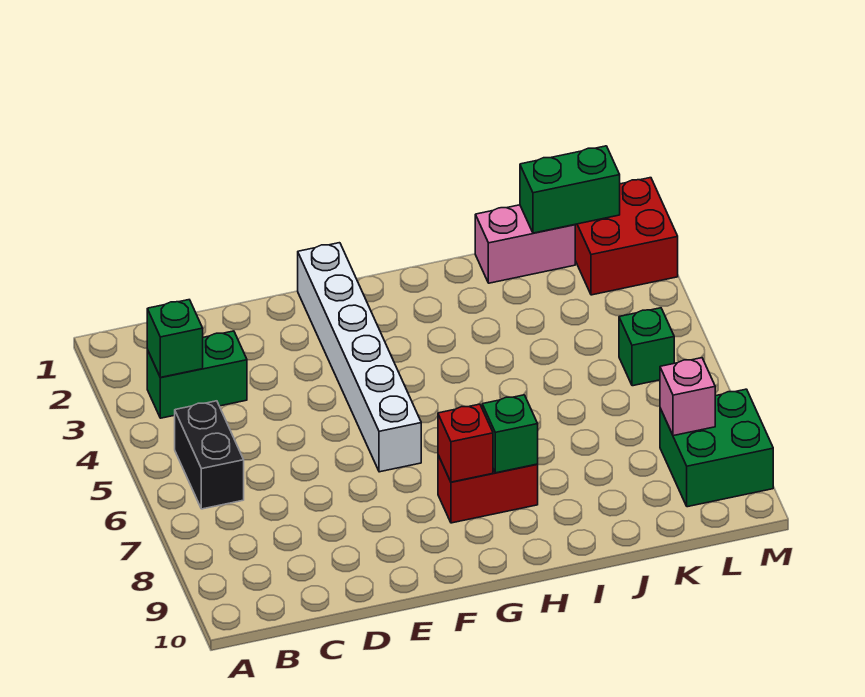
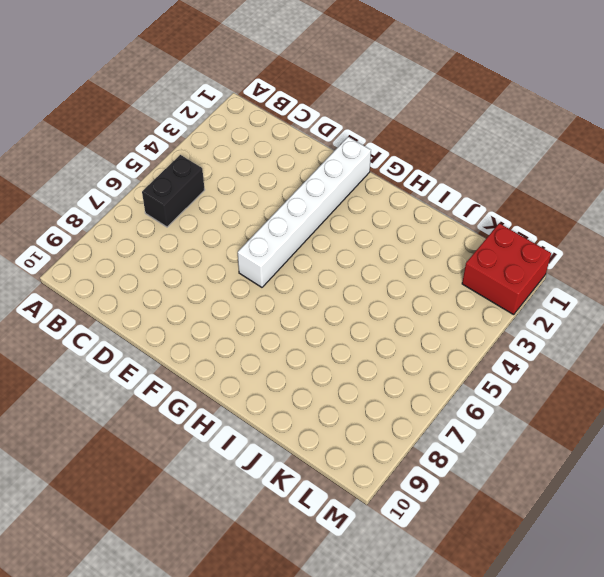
none -> green brick B3:C3 level 1
none -> red brick G8:H8 level 1
none -> pink brick J1:K1 level 1

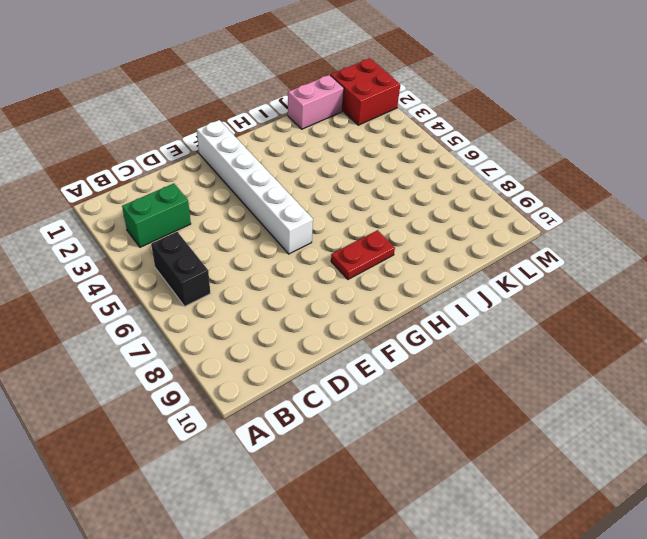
red plate G8:H8 level 1 -> red brick G8:H8 level 1
none -> green brick L5 level 1
none -> green brick L8:M9 level 1
none -> green brick B3 level 2

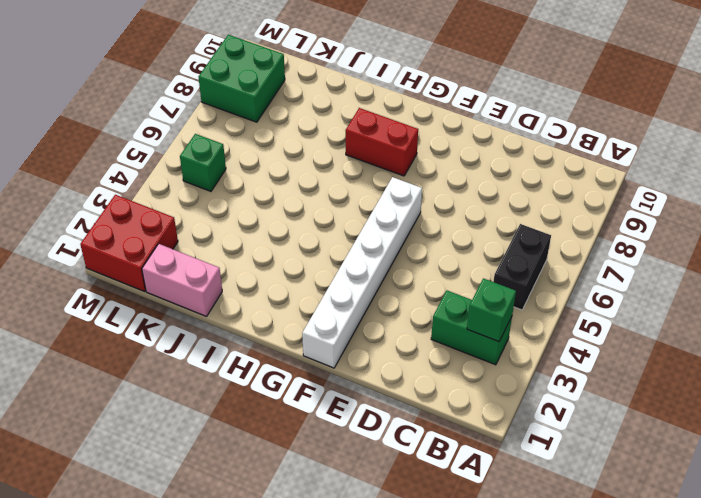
none -> red brick G8 level 2
none -> green brick H8 level 2
none -> green brick K1:L1 level 2

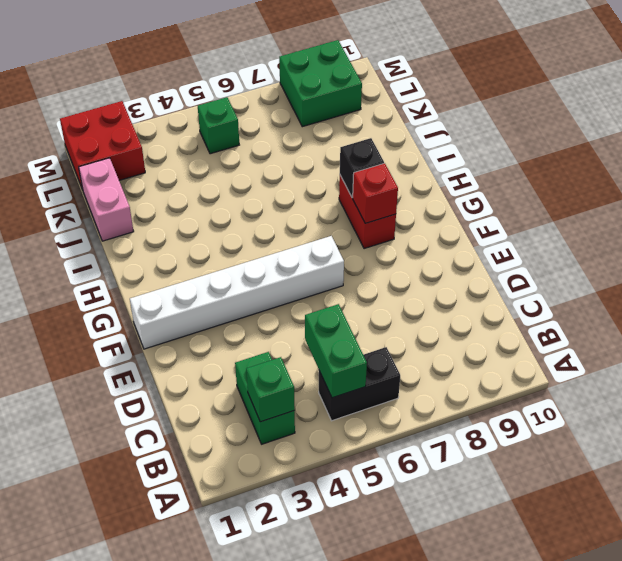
green brick B5:C5 level 2 -> green brick K1:L1 level 2
black brick H8 level 2 -> green brick H8 level 2
none -> pink brick L8 level 2

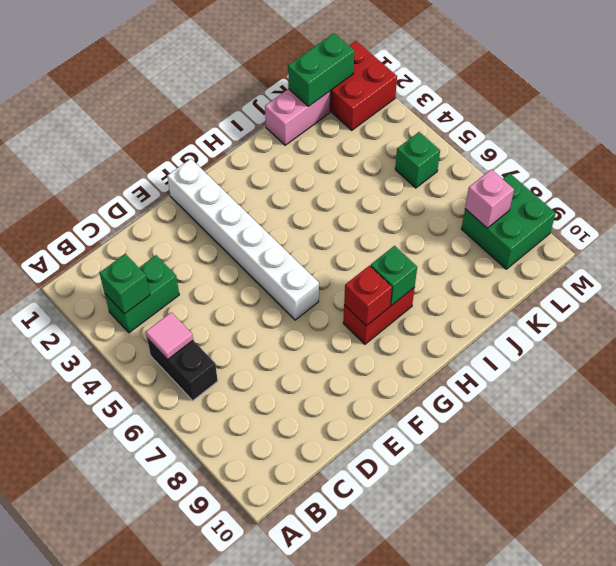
pink tile B5 level 2 -> none

